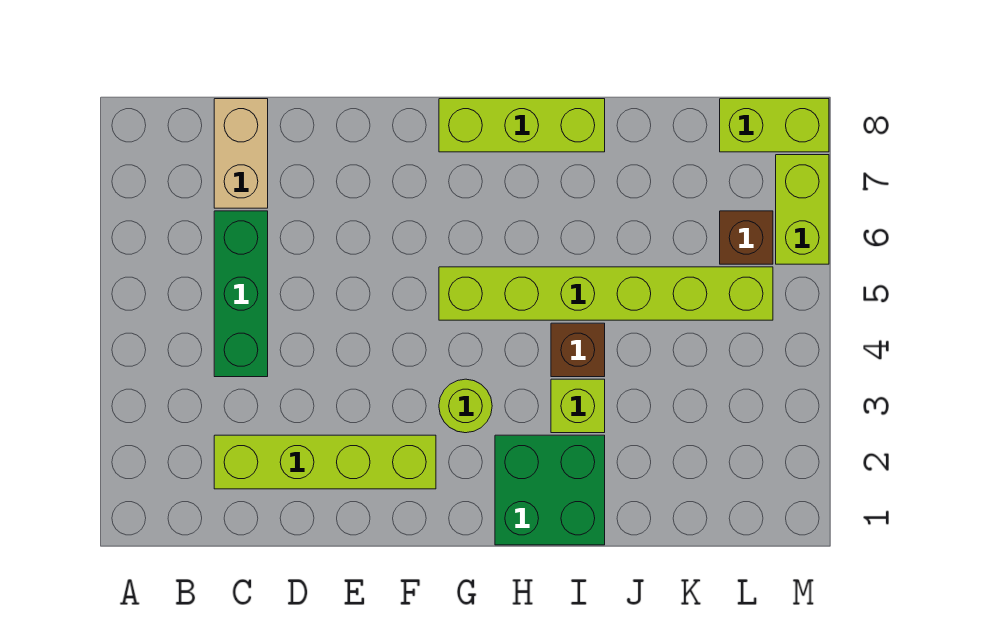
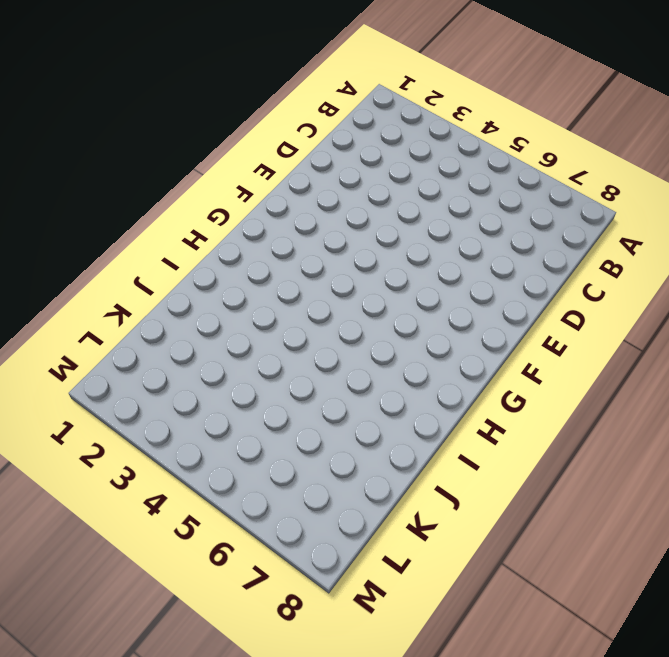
none -> lime brick C2:F2 level 1
none -> green brick C4:C6 level 1
none -> tan brick C7:C8 level 1

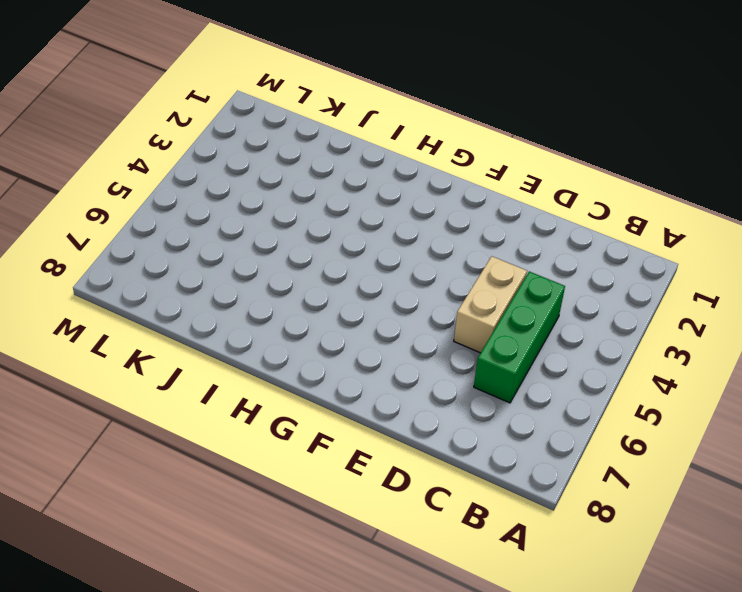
tan brick D4:D5 level 1 -> tan brick C7:C8 level 1
none -> lime brick C2:F2 level 1
none -> lime round brick G3 level 1
none -> lime brick G5:L5 level 1

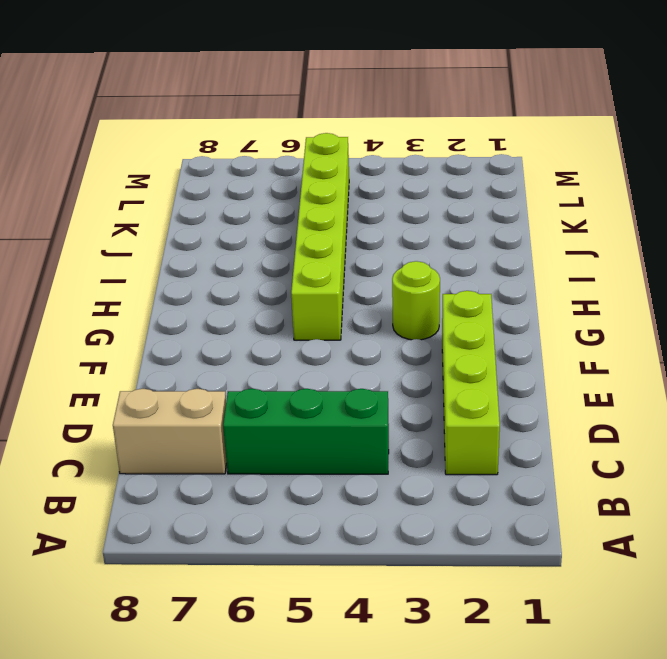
none -> lime brick G8:I8 level 1
none -> green brick H1:I2 level 1
none -> lime brick I3 level 1

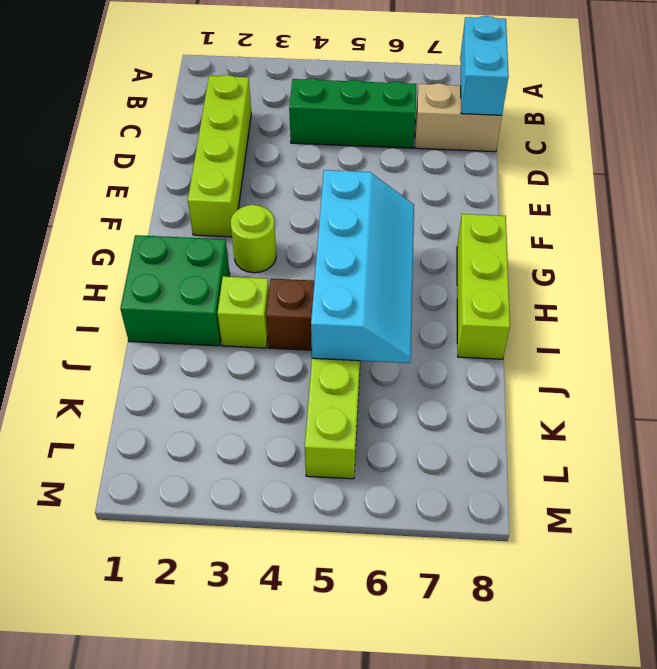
cyan brick B8:C8 level 2 -> none
cyan slope G5:J6 level 2 top 5 -> none
none -> brown brick L6 level 1
none -> lime brick L8:M8 level 1
none -> lime brick M6:M7 level 1

